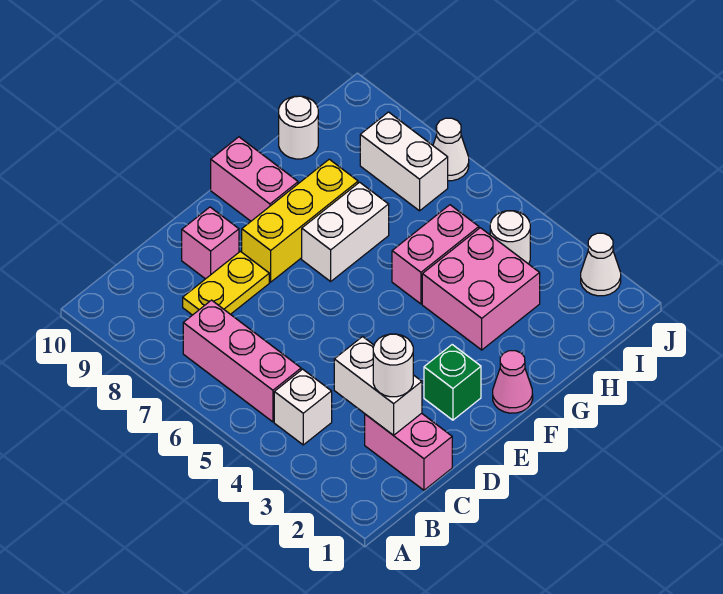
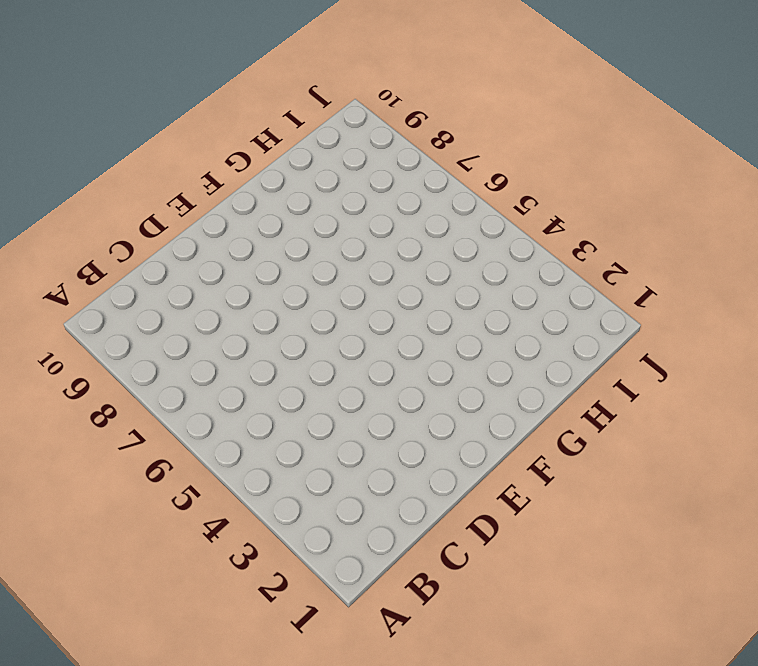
none -> white brick B4 level 1
none -> pink brick B5:B7 level 1
none -> pink brick C1:C2 level 1

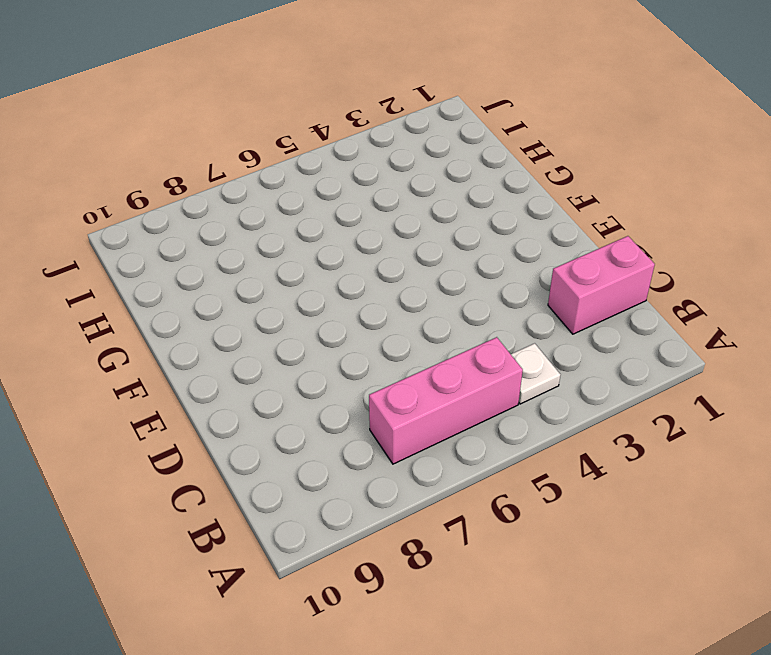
white plate B4 level 1 -> white brick B4 level 1
none -> yellow plate C8:D8 level 1
none -> pink brick D9 level 1
none -> green brick E2 level 1

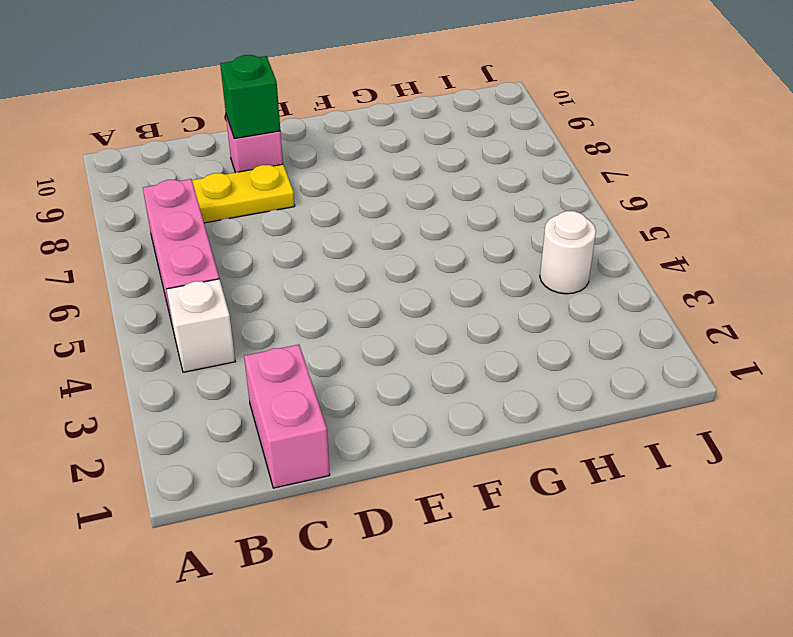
green brick D9 level 2 -> green brick E2 level 1
none -> yellow brick E8:G8 level 1
none -> pink cone F1 level 1
none -> white brick F7:G7 level 1

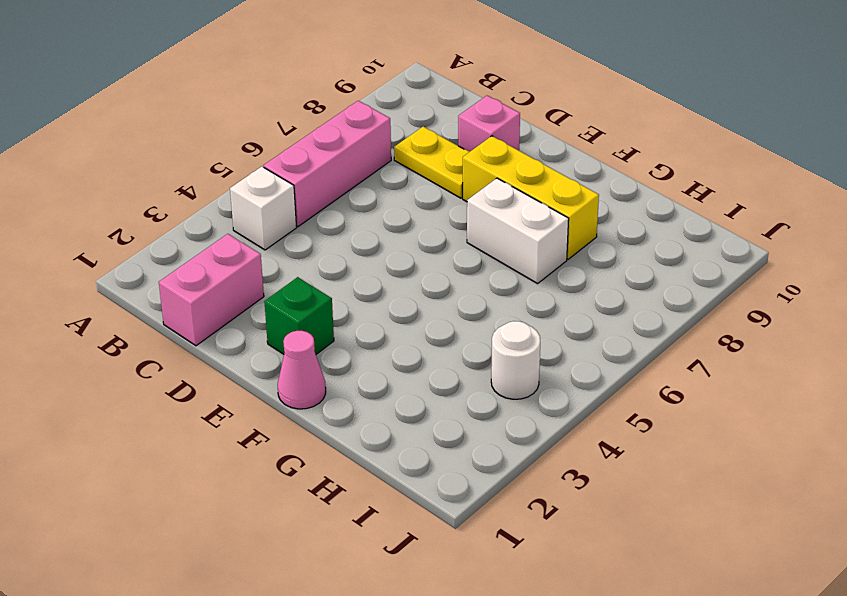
none -> pink brick F9:F10 level 1
none -> pink brick G3:H4 level 1
none -> pink brick G5:H5 level 1

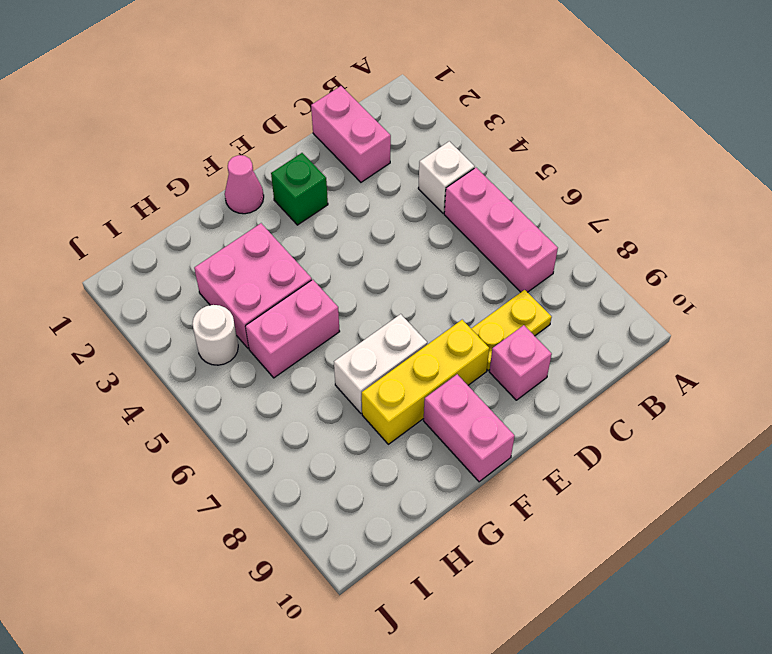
none -> white round brick H10 level 1
none -> white brick I7:I8 level 1
none -> white cone J2 level 1

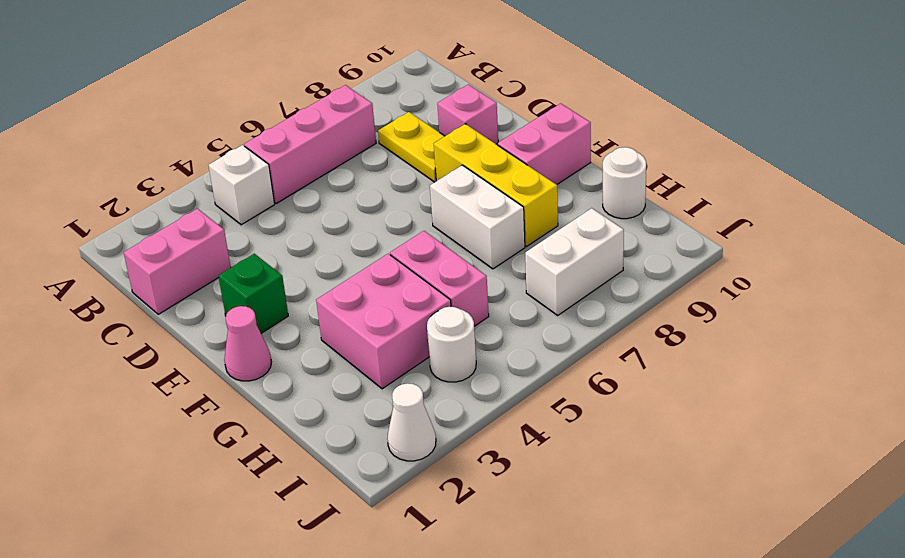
none -> white cone J7 level 1
none -> white brick C2:C3 level 2
none -> white round brick C2 level 3

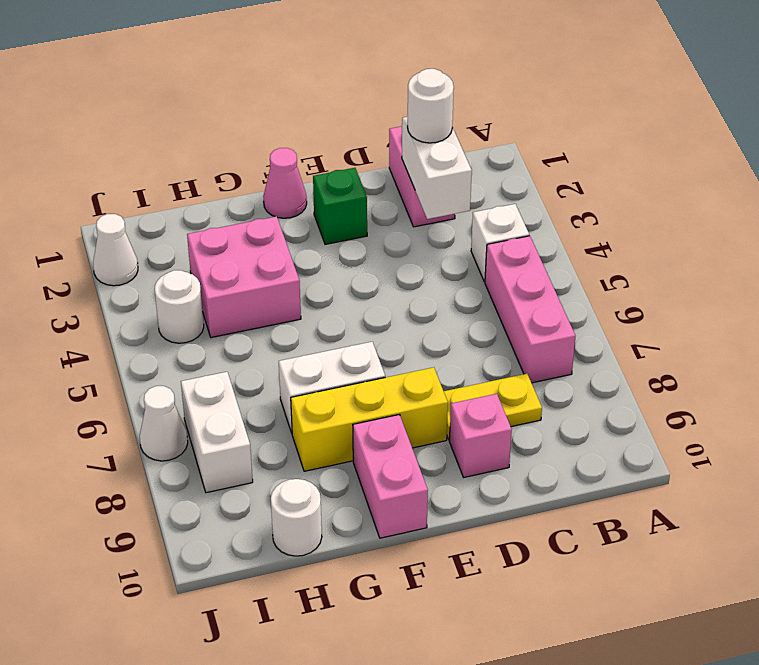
none -> pink brick G5:H5 level 1

